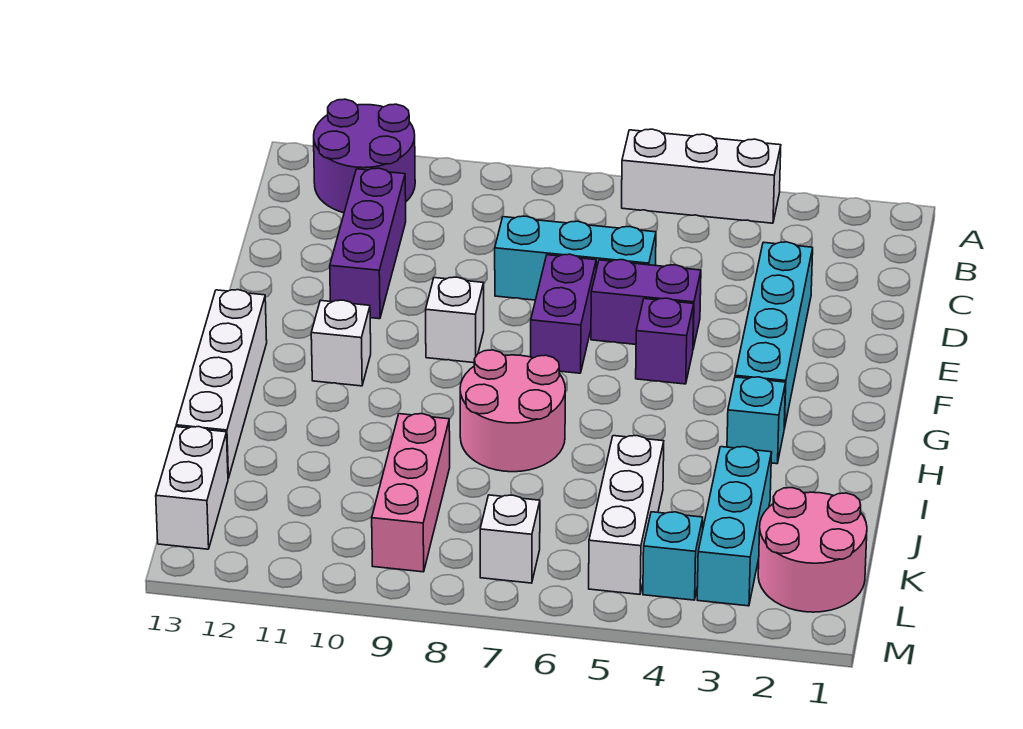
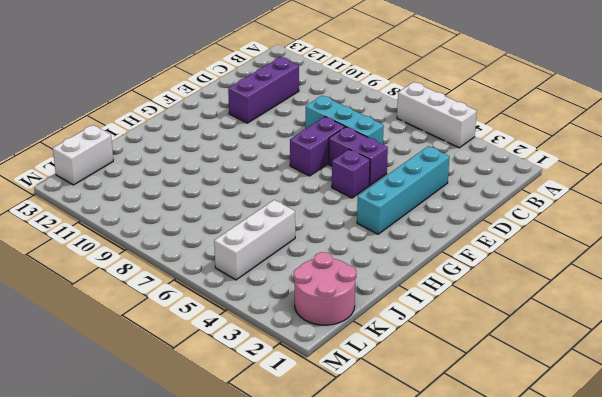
none -> purple round brick A11:B12 level 1
none -> white brick F9 level 1
none -> white brick G11 level 1

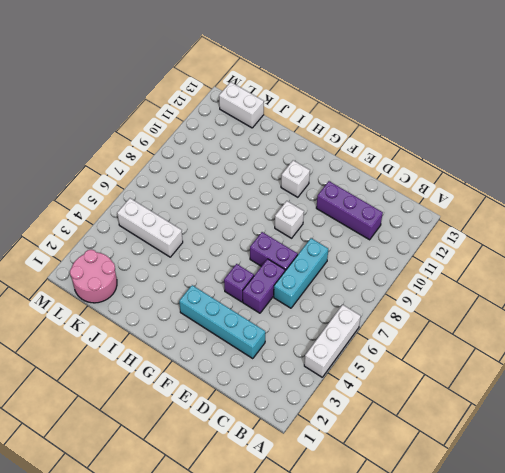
none -> purple round brick A11:B12 level 1
none -> white brick G13:J13 level 1
none -> cyan brick H3 level 1

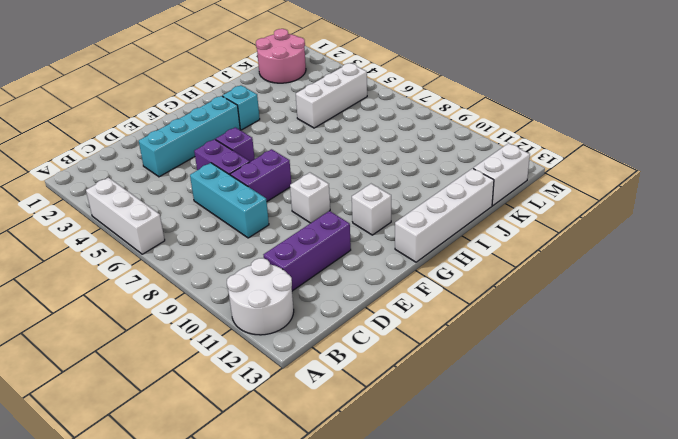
white round brick A11:B12 level 1 -> purple round brick A11:B12 level 1
none -> pink round brick H7:I8 level 1
none -> cyan brick J3:L3 level 1
none -> pink brick J9:L9 level 1

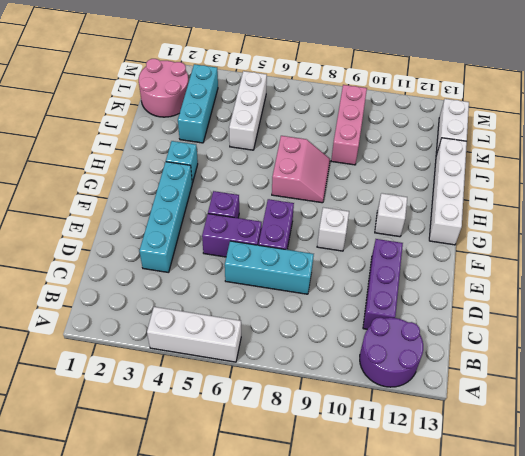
pink slope H7:I8 level 1 top 7 -> pink round brick H7:I8 level 1
none -> cyan brick L4 level 1
none -> white brick L7 level 1

